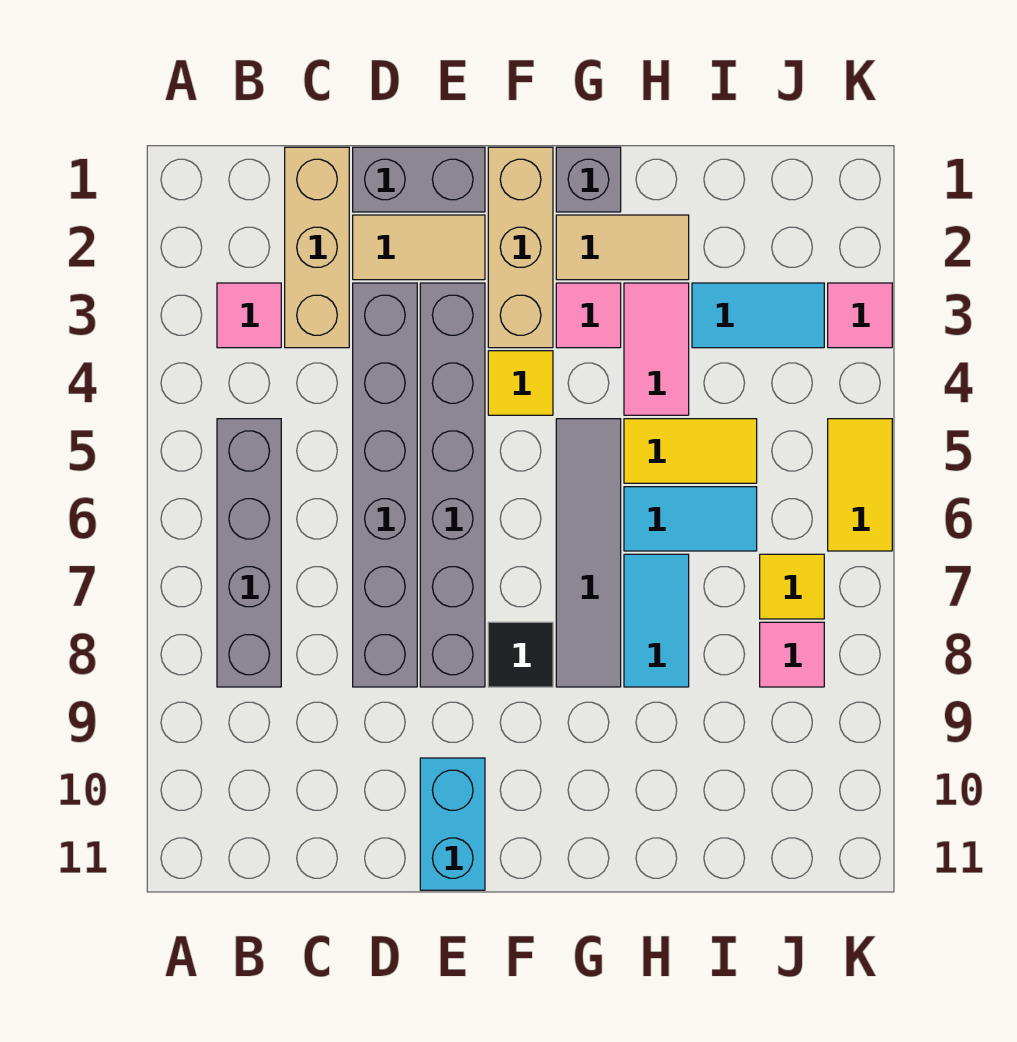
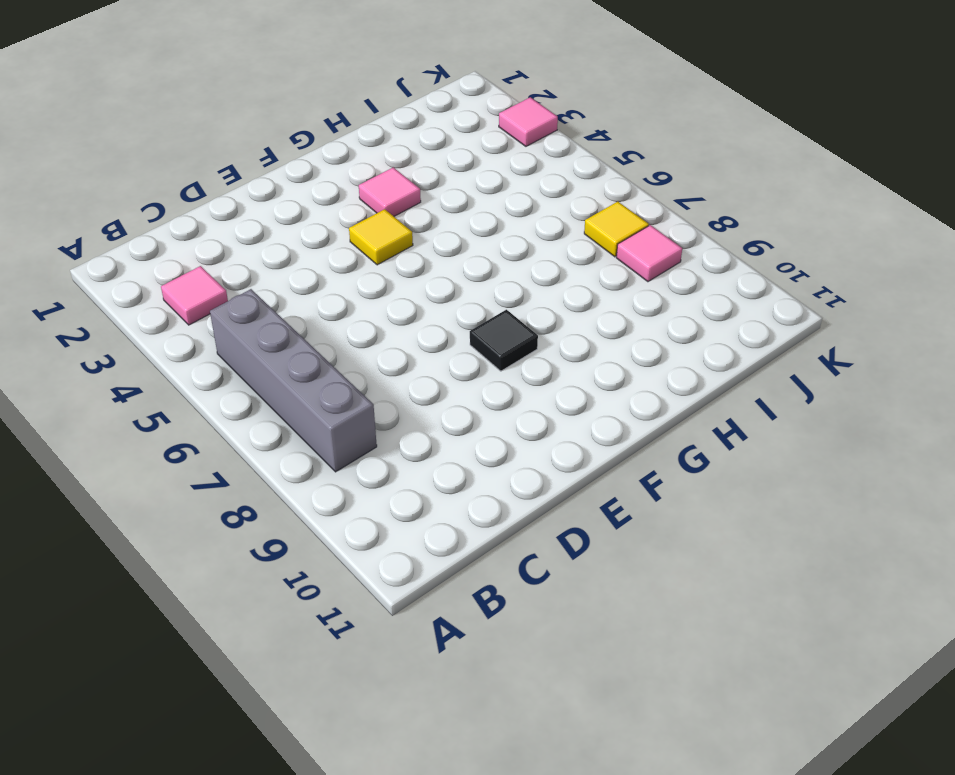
none -> tan brick C1:C3 level 1
none -> grey brick D1:E1 level 1
none -> tan tile D2:E2 level 1

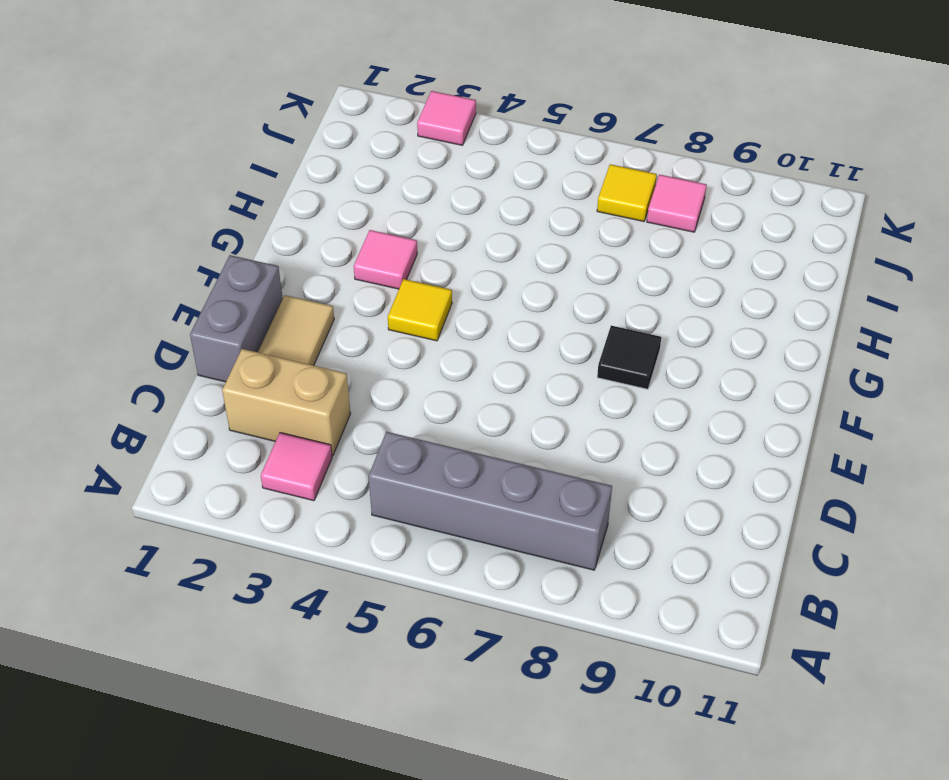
tan brick C2:C3 level 1 -> tan brick C1:C3 level 1
none -> grey brick D3:D8 level 1
none -> grey brick E3:E8 level 1
none -> cyan brick E10:E11 level 1

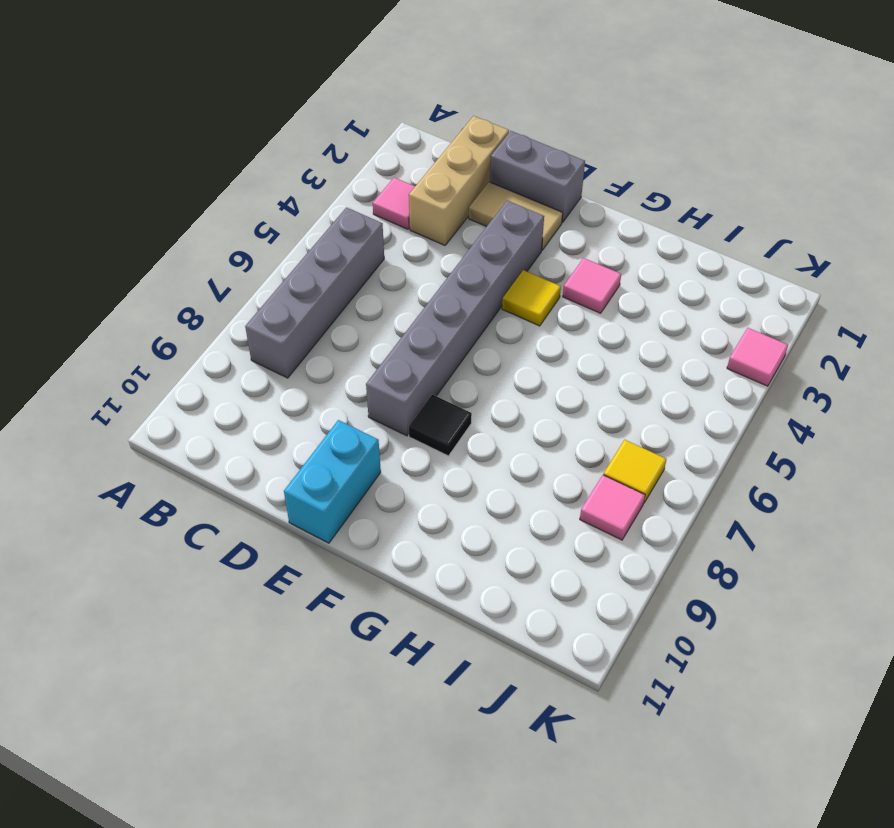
none -> grey brick D3:D8 level 1
none -> tan brick F1:F3 level 1
none -> grey brick G1 level 1

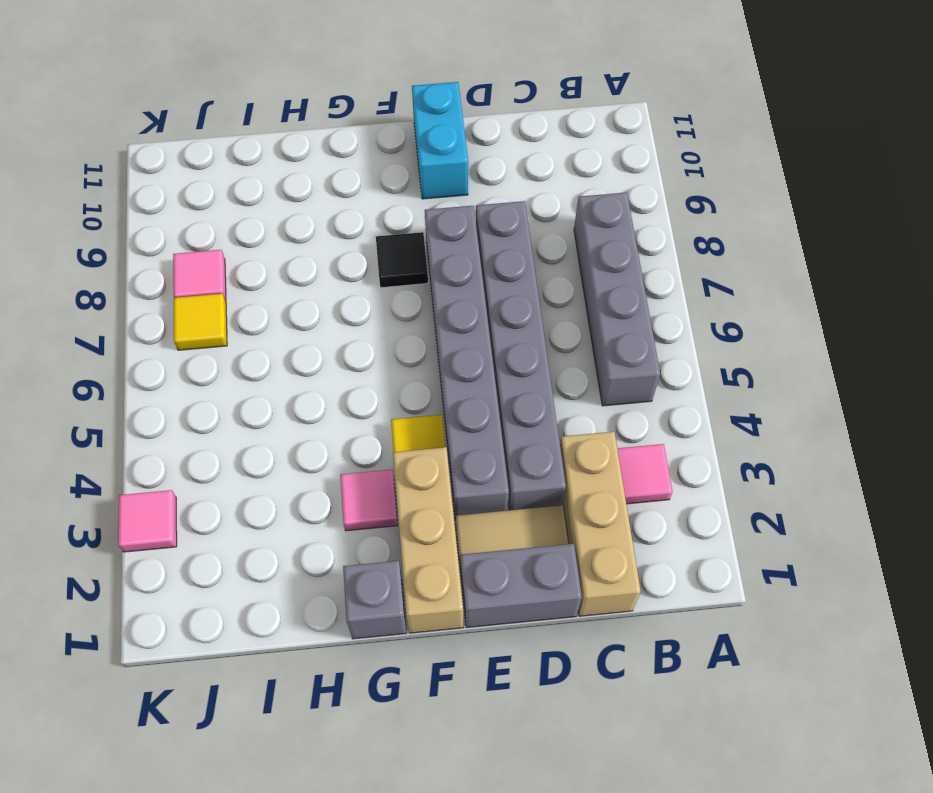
none -> tan tile G2:H2 level 1
none -> grey tile G5:G8 level 1
none -> pink tile H3:H4 level 1

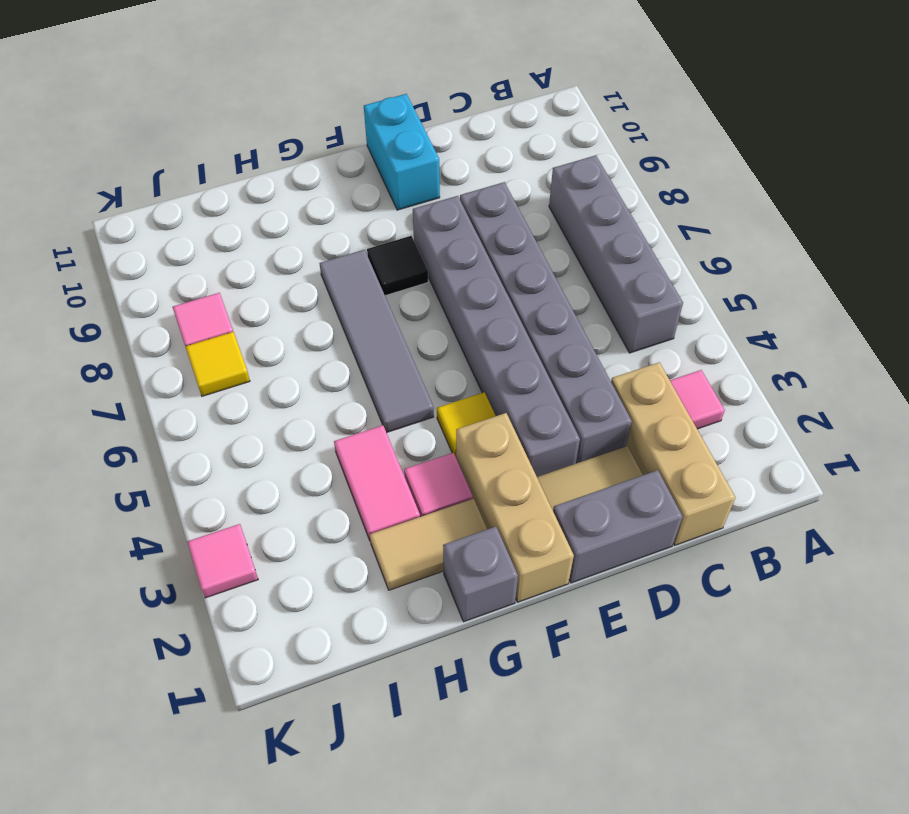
none -> yellow tile H5:I5 level 1
none -> cyan tile H6:I6 level 1
none -> cyan tile H7:H8 level 1

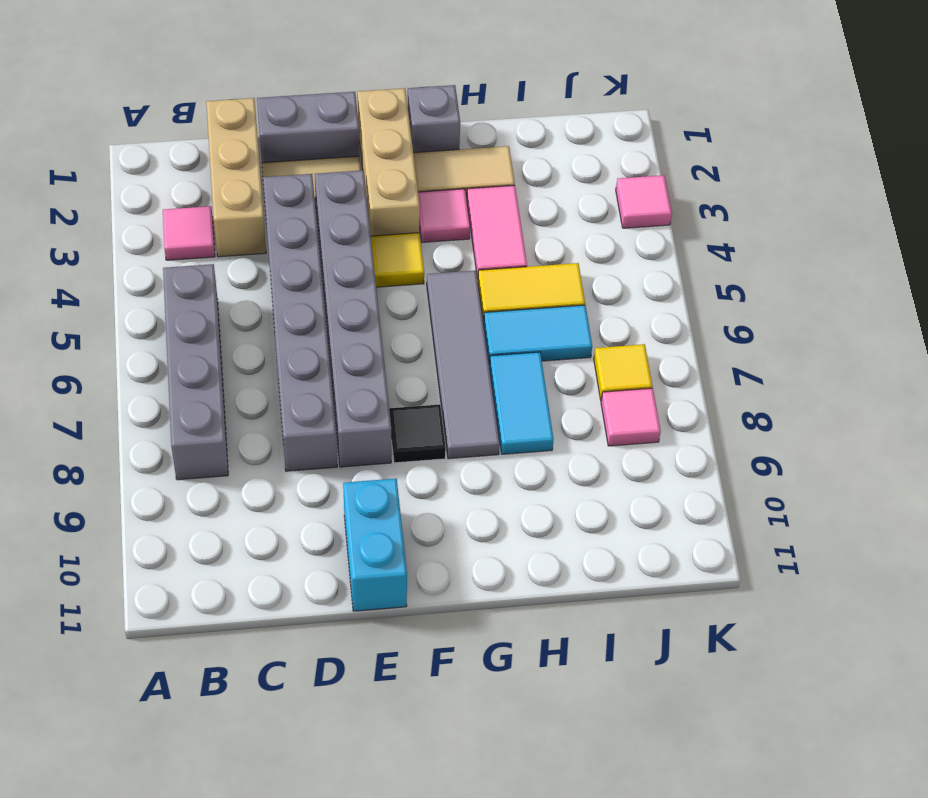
none -> cyan tile I3:J3 level 1
none -> yellow tile K5:K6 level 1

